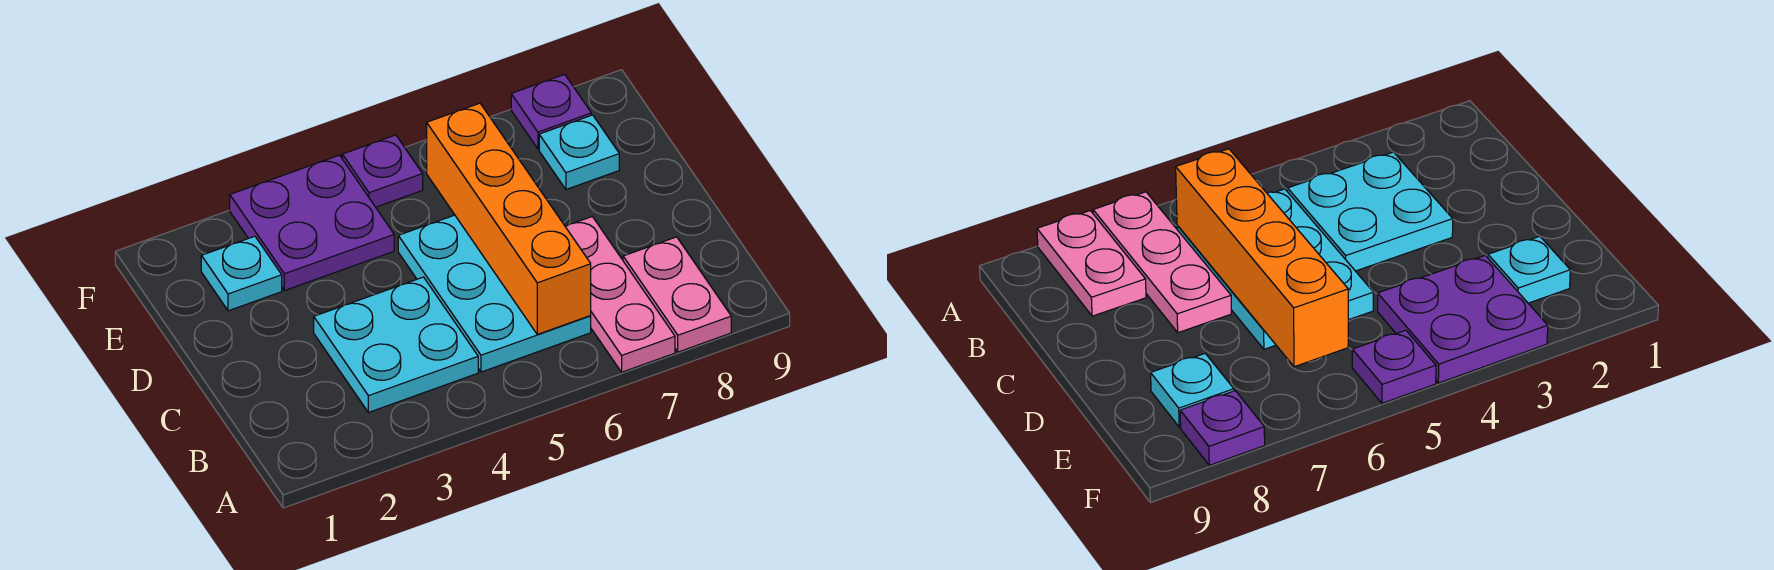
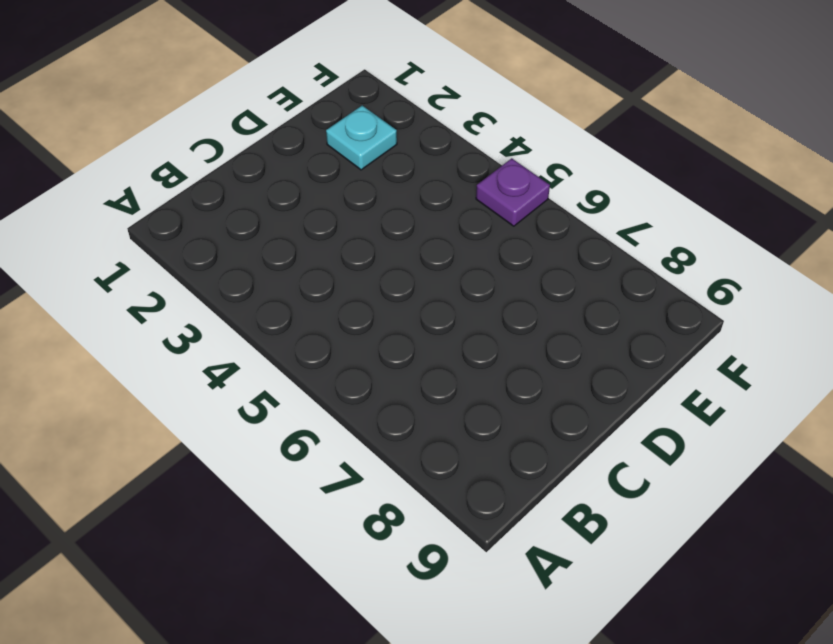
none -> pink plate A7:C7 level 1
none -> pink plate A8:B8 level 1

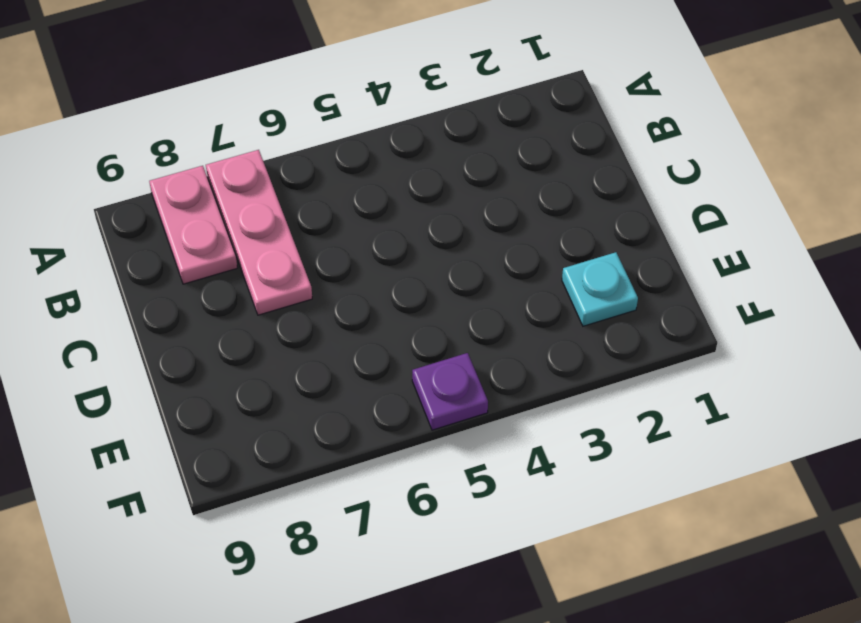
none -> cyan plate B3:C4 level 1
none -> cyan plate B5:D6 level 1

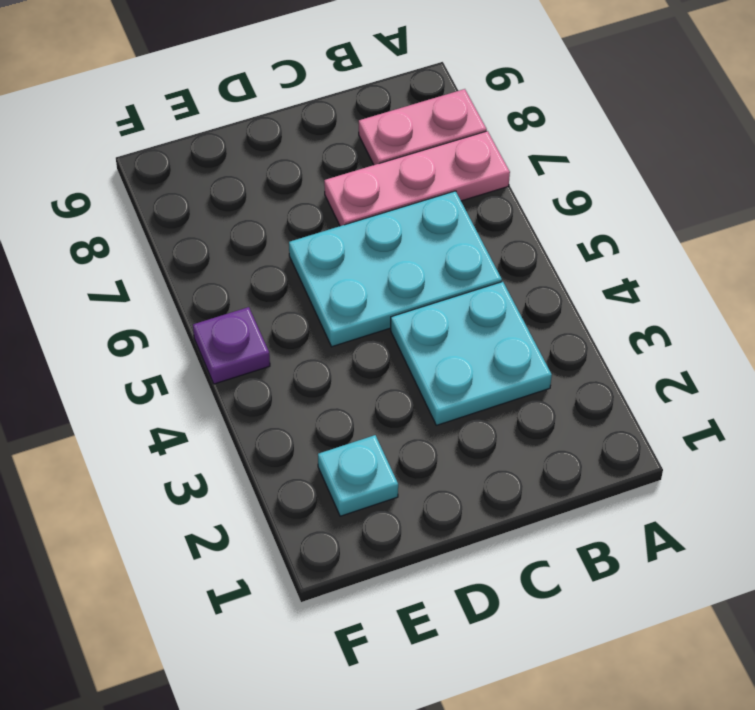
none -> purple plate E3:F4 level 1
none -> cyan plate E8 level 1

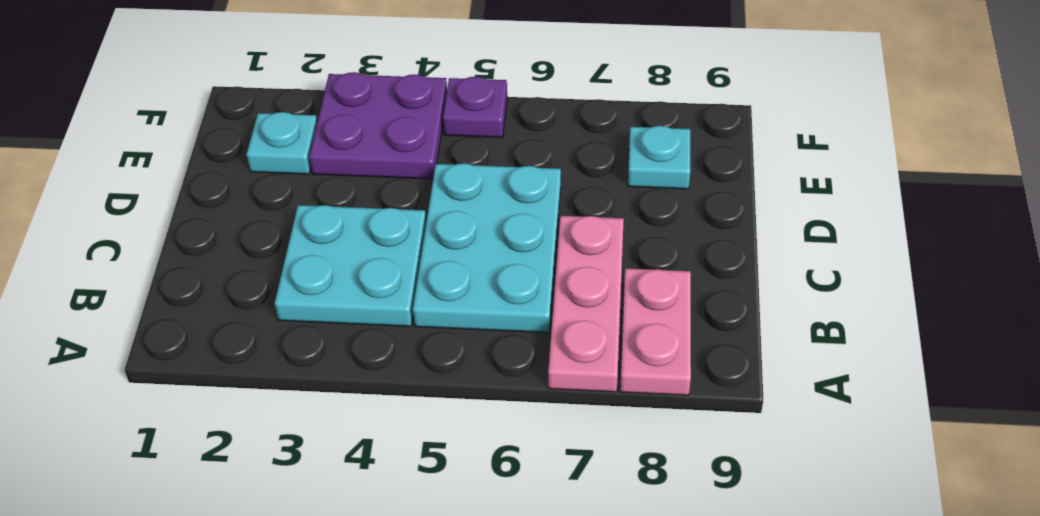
none -> purple plate F8 level 1
none -> orange brick B6:E6 level 2

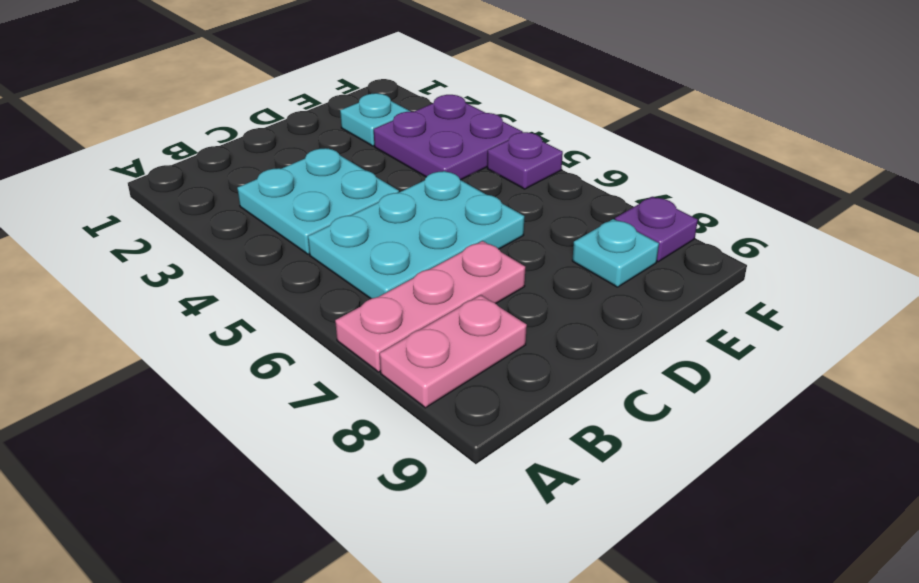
none -> orange brick B6:E6 level 2

